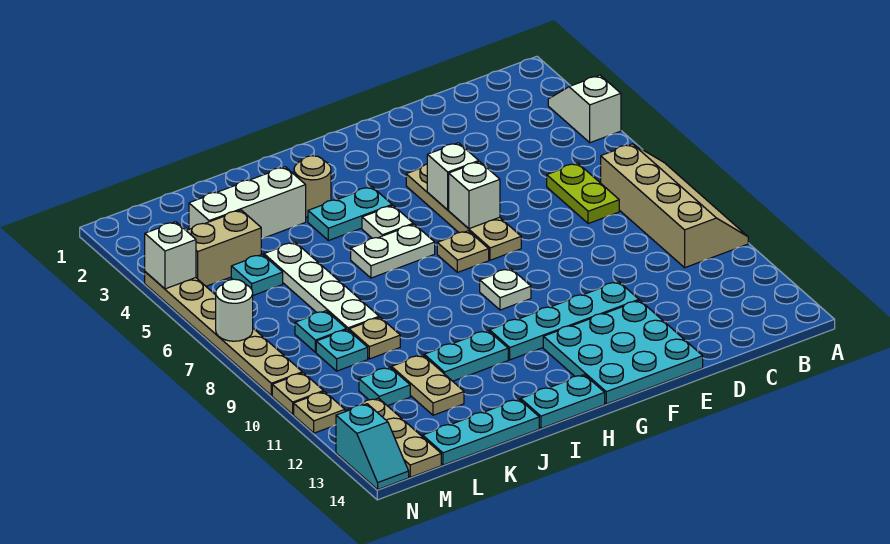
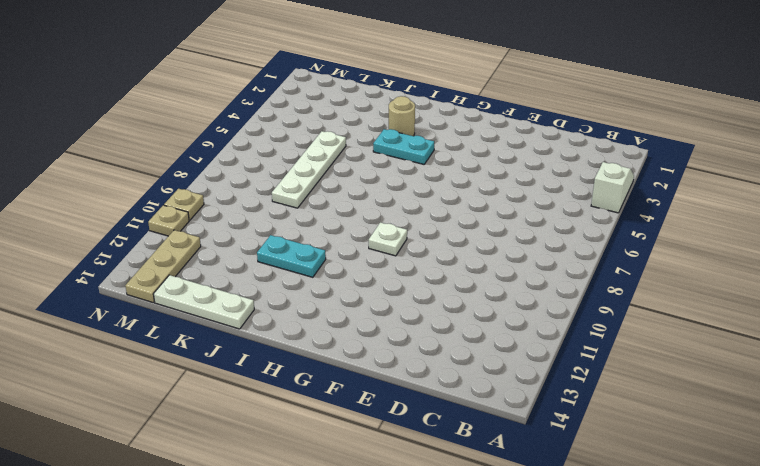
white plate J14:L14 level 1 -> cyan plate J14:L14 level 1
none -> tan slope A7:B10 level 1 top B
none -> lime plate C6:C7 level 1
none -> cyan plate E11:H11 level 1
none -> cyan plate E12:G14 level 1

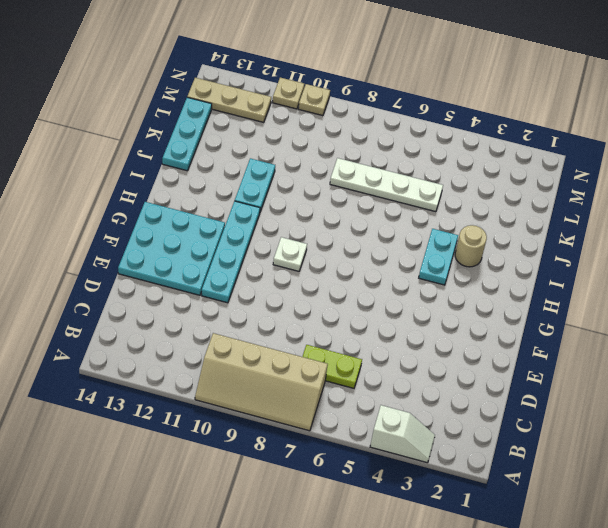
none -> tan plate F4:F7 level 1
none -> tan plate G7 level 1
none -> white plate H5 level 1
none -> white plate H6:I6 level 1

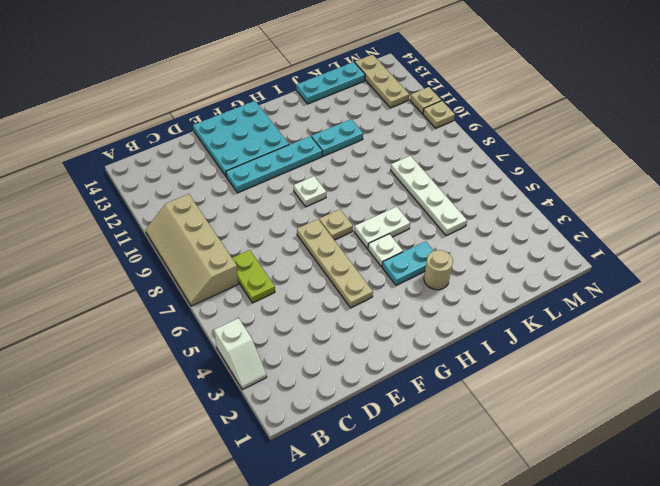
none -> cyan plate H14:I14 level 1
none -> white brick J3:L3 level 1
none -> tan plate K9 level 1
none -> tan plate K11:K12 level 1

